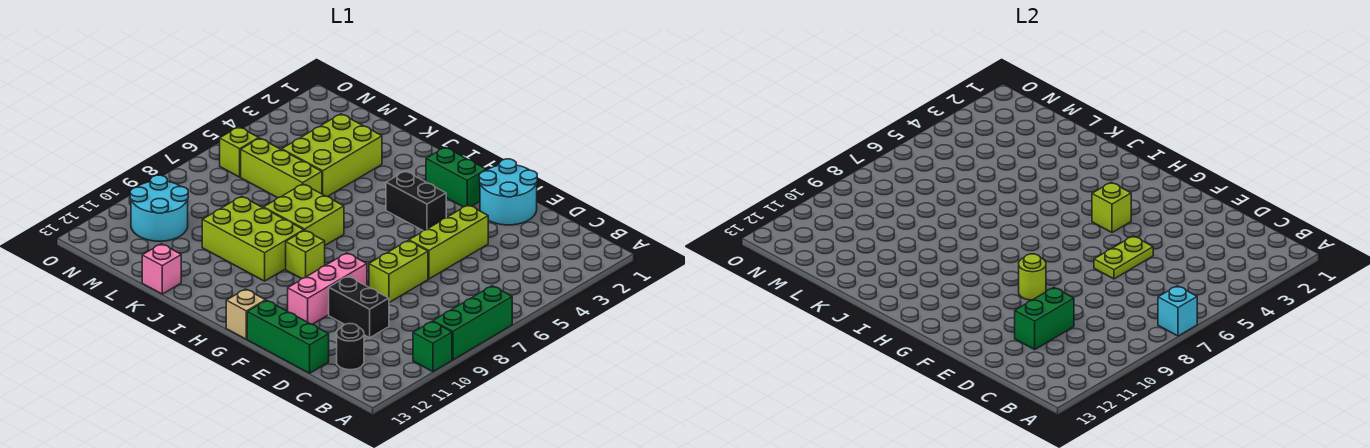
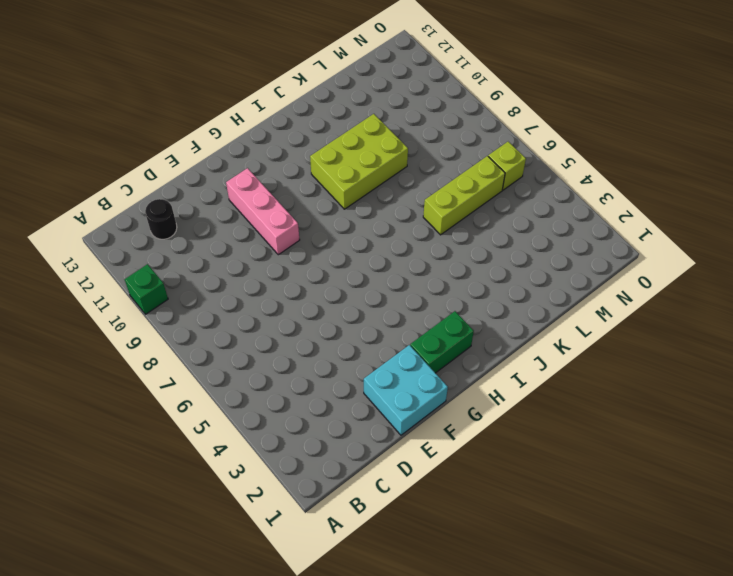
cyan brick E1:F2 level 1 -> cyan round brick E1:F2 level 1
none -> green brick A7:A9 level 1
none -> black brick D10:E10 level 1
none -> green brick D13:F13 level 1

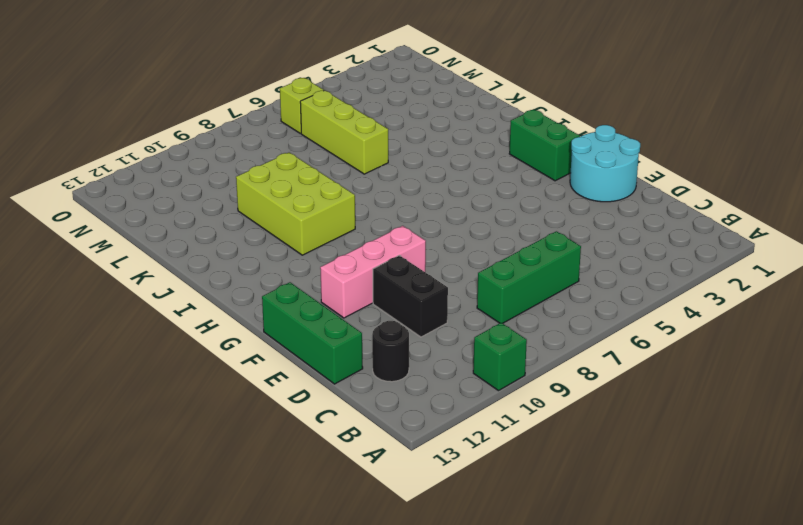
green brick C6:C8 level 1 -> green brick A7:A9 level 1
none -> lime brick E4:E6 level 1
none -> lime brick E7:E8 level 1
none -> black brick G4:H4 level 1

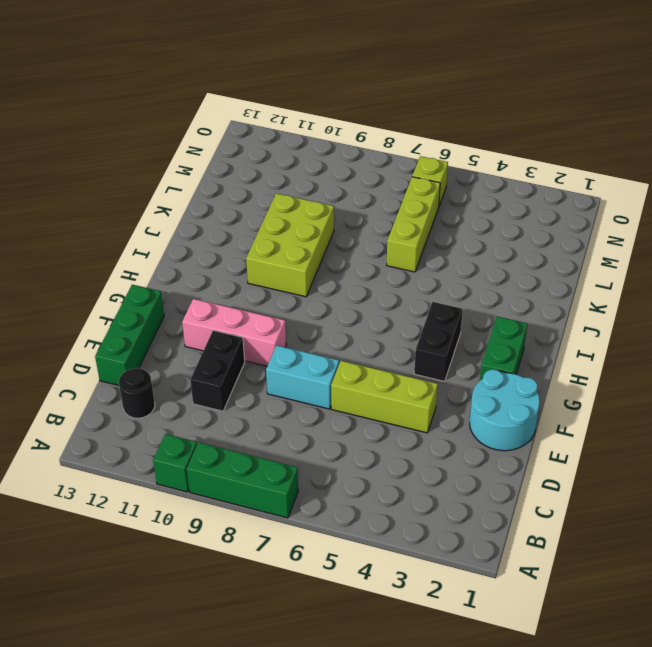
cyan brick E7:E8 level 1 -> lime brick E7:E8 level 1
none -> tan brick G13 level 1
none -> lime brick H9 level 1
none -> lime brick I7:J8 level 1

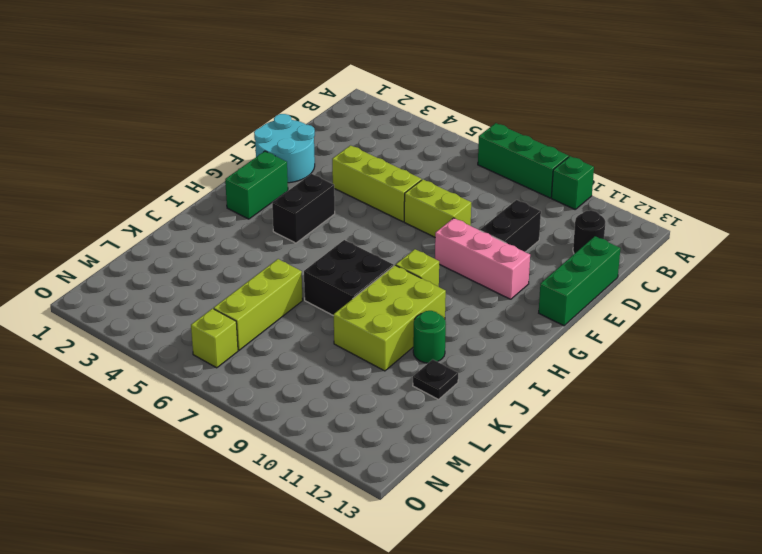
black brick I7:J8 level 1 -> lime brick I7:J8 level 1
green round brick J11 level 1 -> none
black plate K12 level 1 -> none
none -> tan brick G13 level 1
none -> lime brick K3:L5 level 1
none -> pink brick K13 level 1

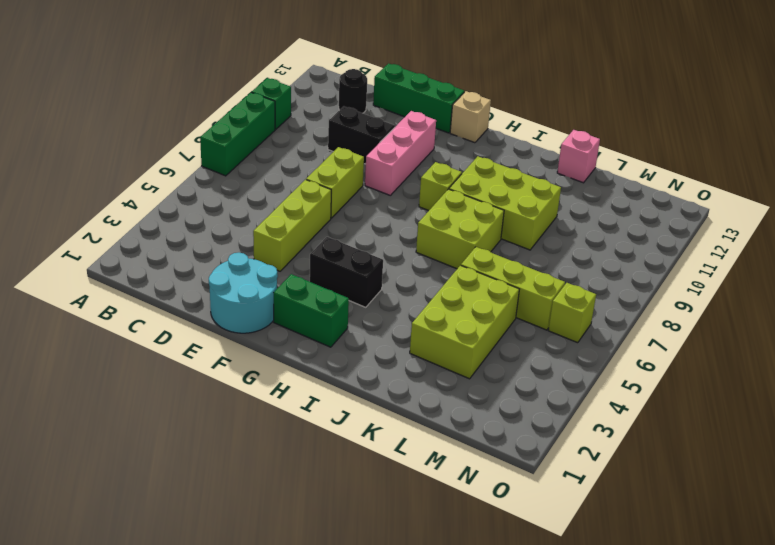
none -> cyan round brick M10:N11 level 1
none -> cyan brick A7 level 2
none -> green brick D10:D11 level 2

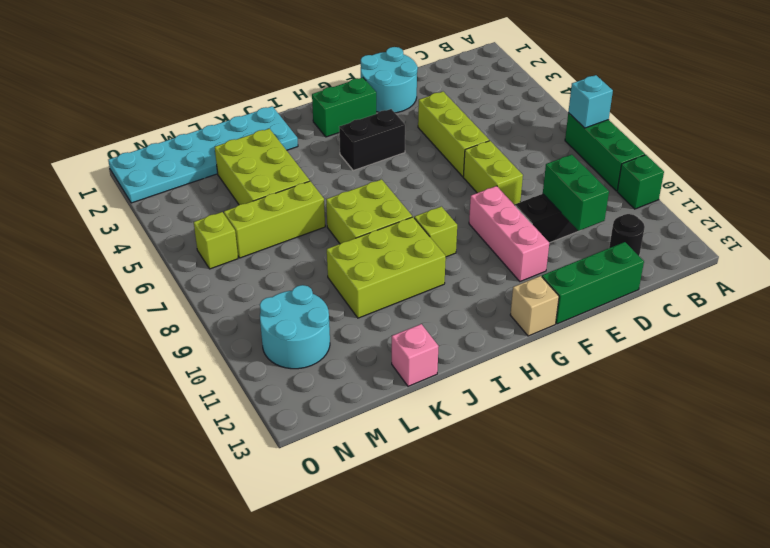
cyan plate J1:O2 level 1 -> none
none -> lime plate E5:E6 level 2
none -> lime round brick F9 level 2
none -> lime brick G4 level 2

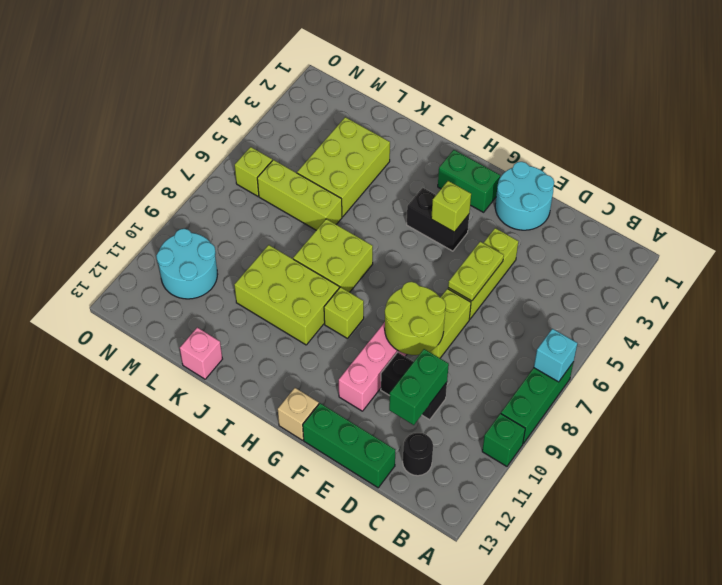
lime round brick E8:F9 level 2 -> lime round brick F9 level 2

